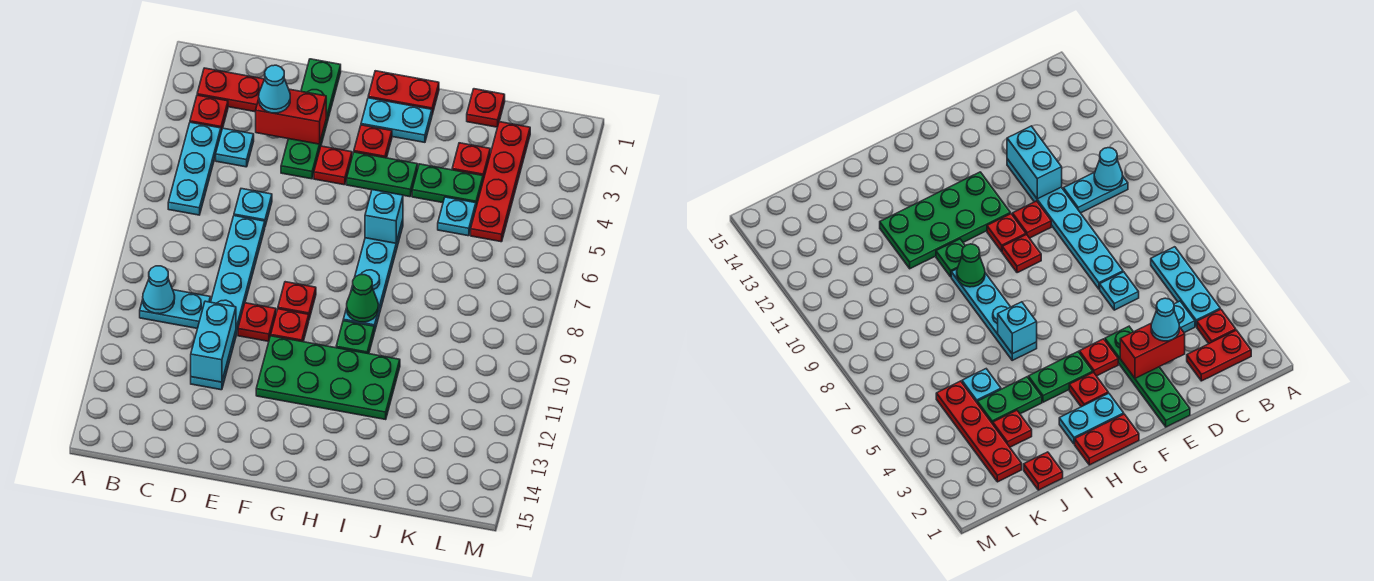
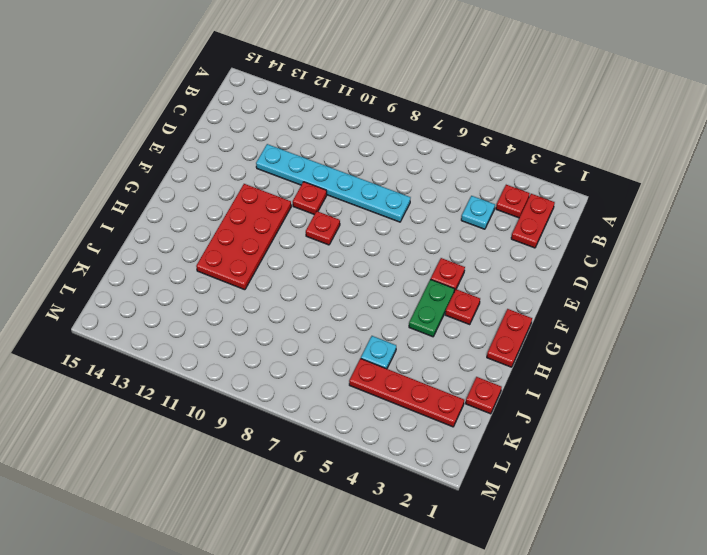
red plate F11:I12 level 1 -> green plate F11:I12 level 1
none -> cyan plate B4:B6 level 1
none -> cyan plate B10:C10 level 1
none -> cyan plate D6 level 1
none -> green plate E1:E4 level 1

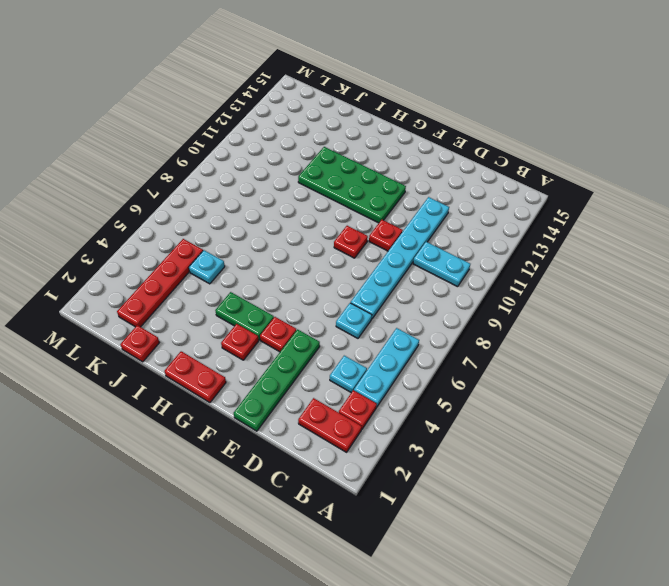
none -> red plate F10 level 1
none -> cyan plate G2:H2 level 1
none -> cyan plate H6:H9 level 1
none -> green plate H10 level 1

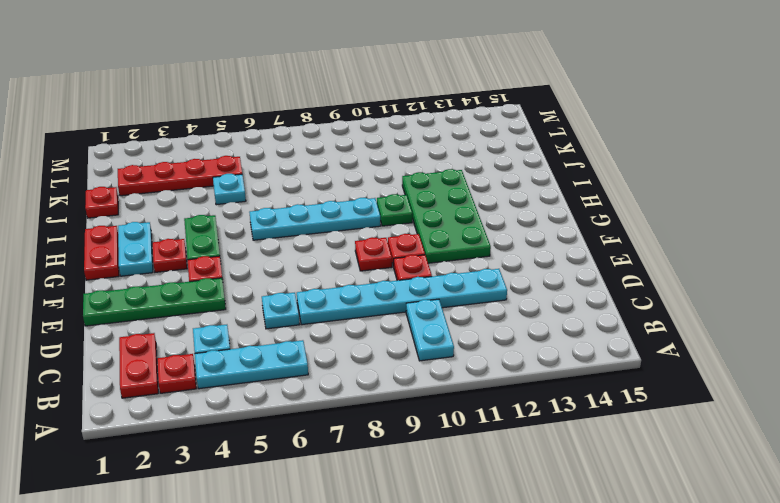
none -> green plate I4:J4 level 1
none -> red plate J3 level 1
none -> cyan cone B10 level 2
none -> red brick D3:E3 level 2

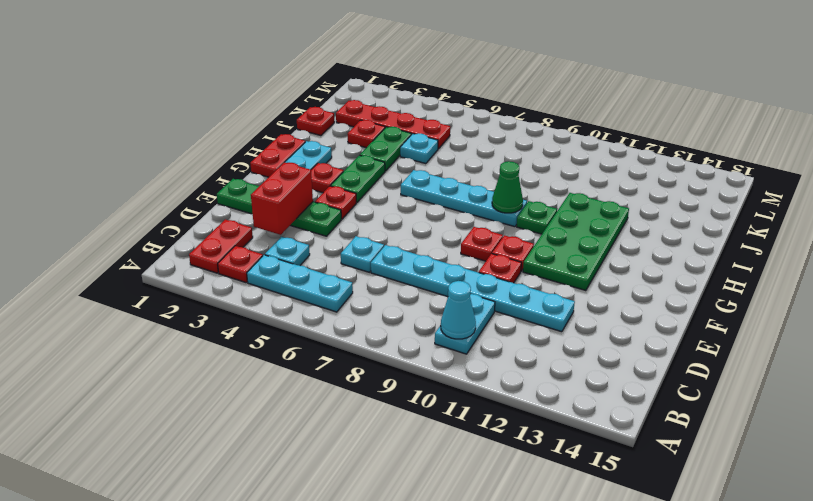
none -> cyan brick D11:D12 level 2
none -> cyan brick H6 level 2
none -> cyan cone D3 level 3

